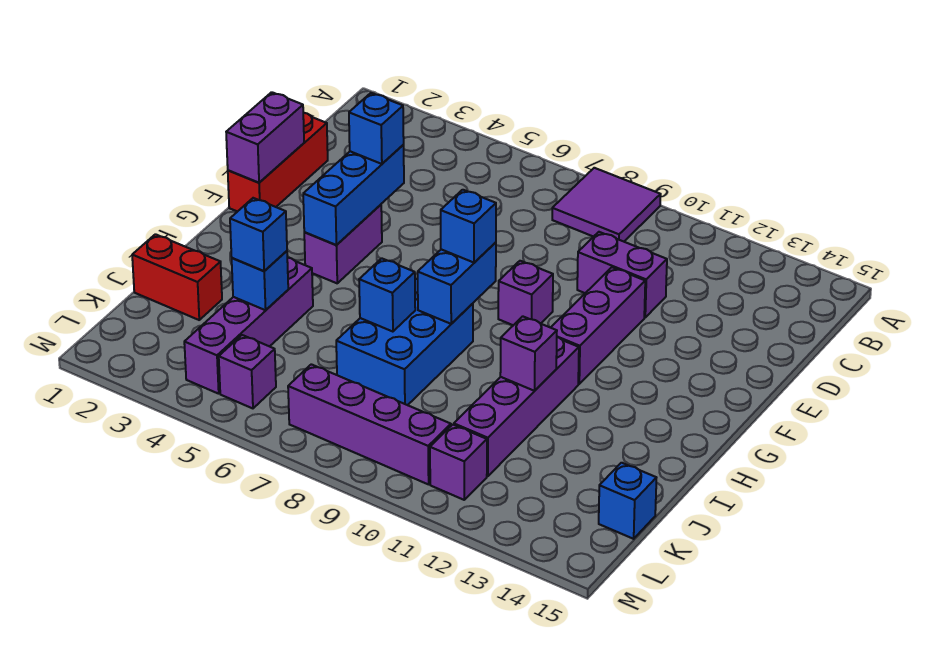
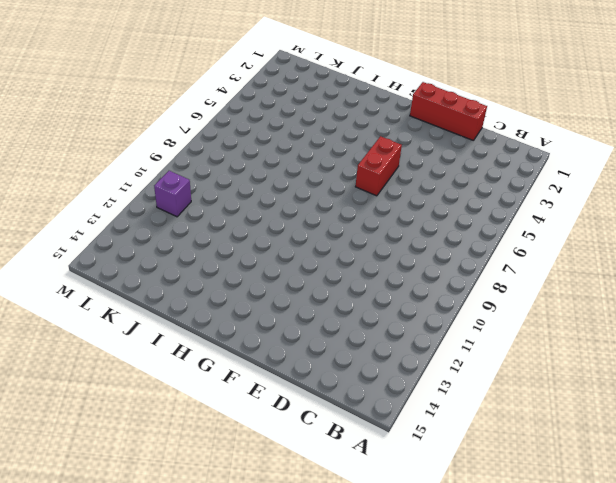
red brick F5:F6 level 1 -> red brick J1:J2 level 1
none -> purple tile A8:B9 level 1
none -> purple brick D10:D11 level 1
none -> purple brick E11:G11 level 1

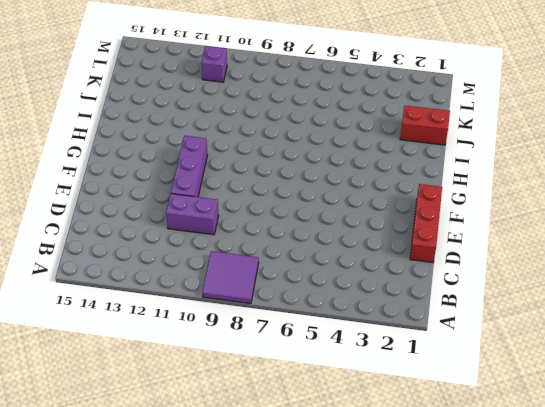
none -> purple brick F4:G4 level 1
none -> purple brick F9 level 1
none -> blue brick H7:J8 level 1

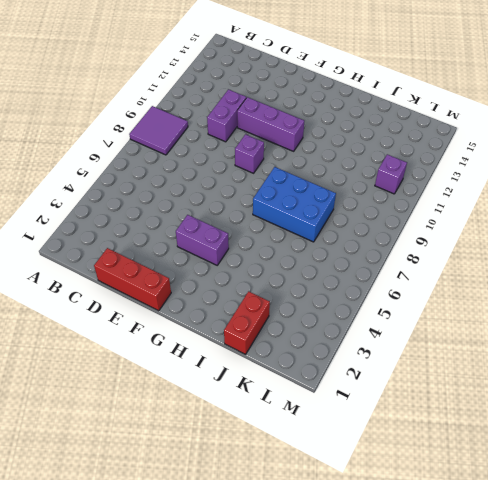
none -> purple brick H11:K11 level 1
none -> purple brick I4:L4 level 1
none -> blue brick K15 level 1

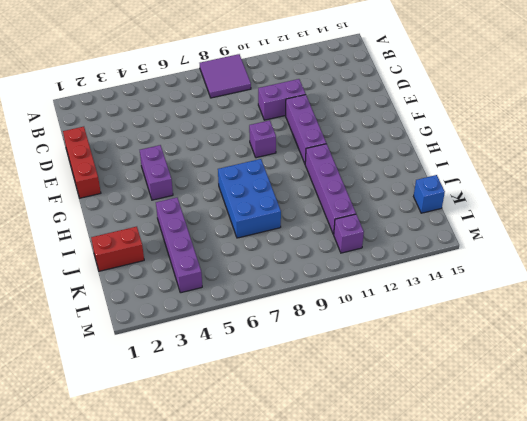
none -> purple brick L5 level 1
none -> purple brick L7:L10 level 1
none -> purple brick E1:F1 level 2

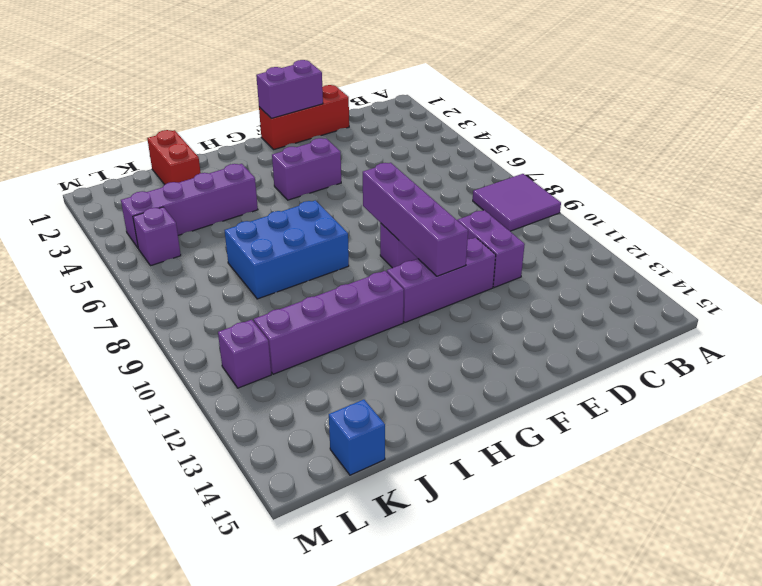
purple brick F8:F11 level 2 -> purple brick L7:L10 level 1
none -> blue brick E4:G4 level 2
none -> blue brick G8:H8 level 2
none -> blue brick I7 level 2

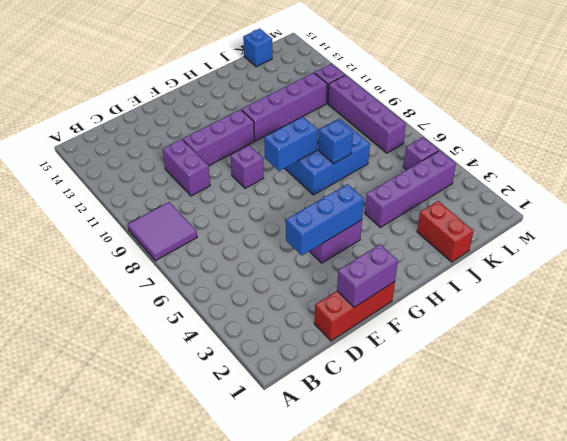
none -> purple brick I11 level 2
none -> blue brick J4 level 2
none -> blue brick E4 level 3

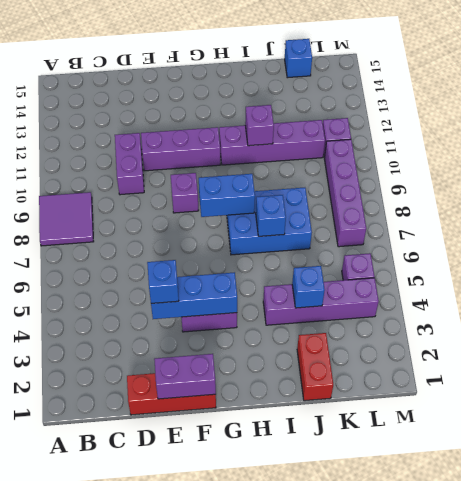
none -> blue brick G8 level 3
none -> blue brick J4 level 3

